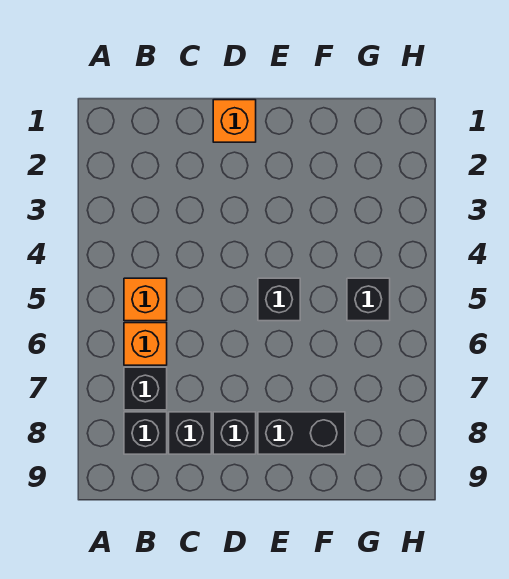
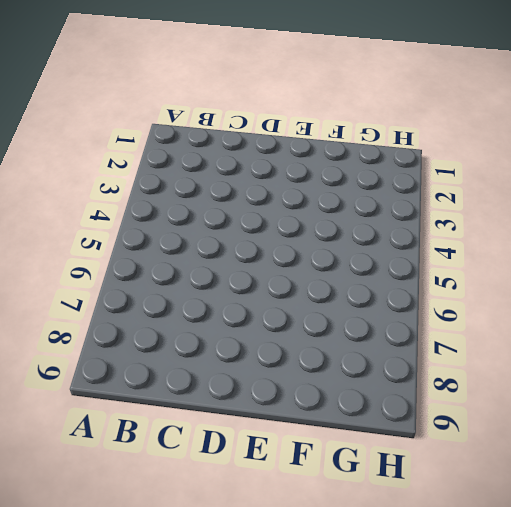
none -> orange brick B5 level 1
none -> orange brick B6 level 1

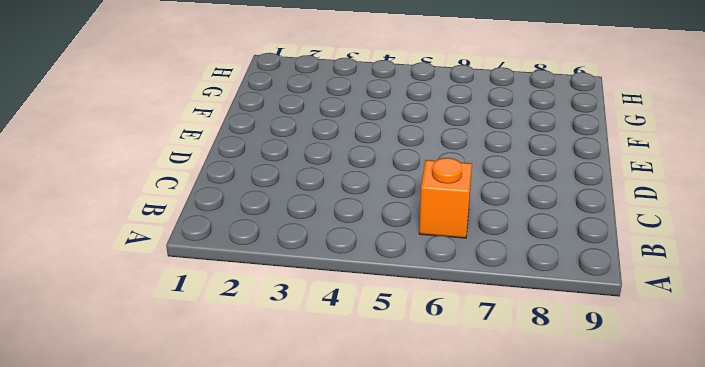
none -> orange brick B5 level 1
none -> black brick B7 level 1

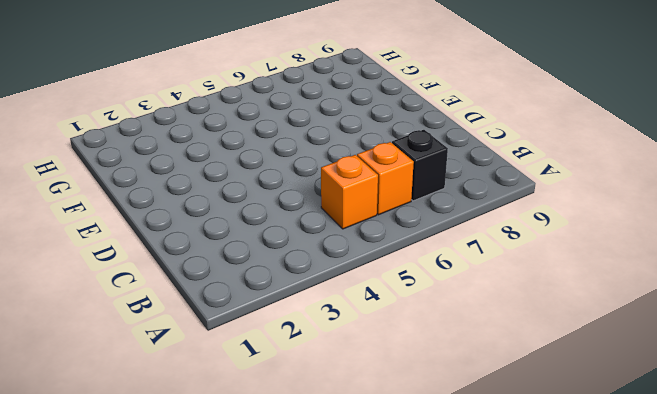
none -> black brick B8 level 1
none -> black brick C8 level 1

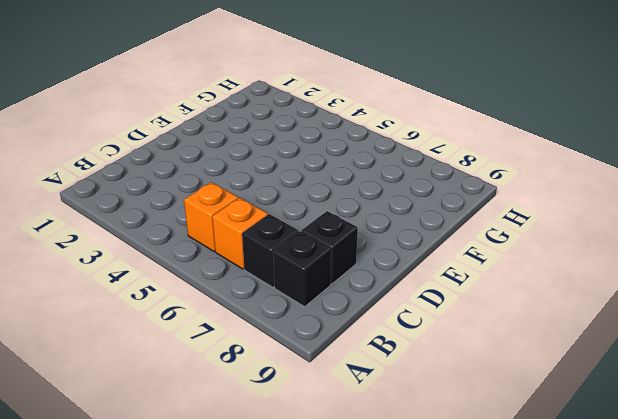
none -> orange brick D1 level 1
none -> black brick D8 level 1

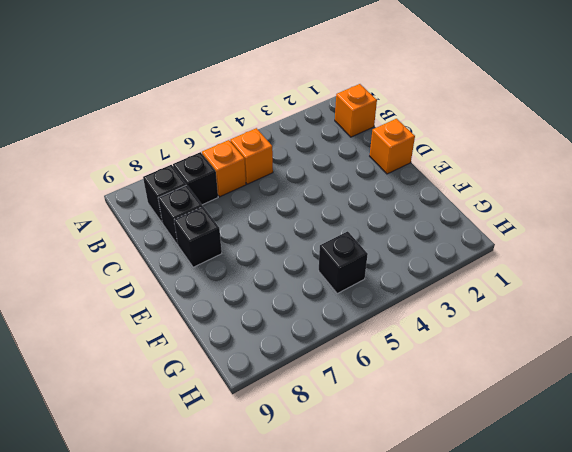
orange brick B1 level 1 -> none
none -> black brick E5 level 1
none -> black brick E8:F8 level 1

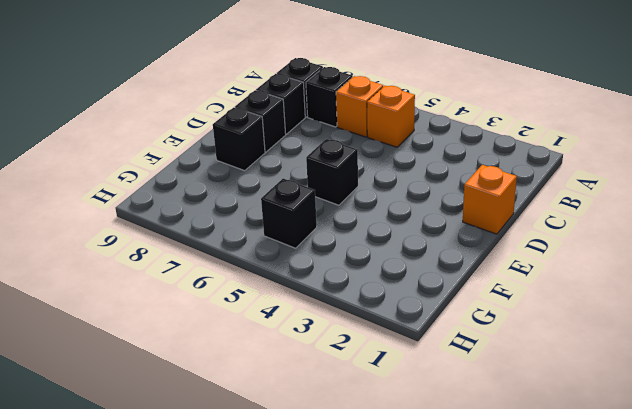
black brick E8 level 1 -> black brick E8:F8 level 1

